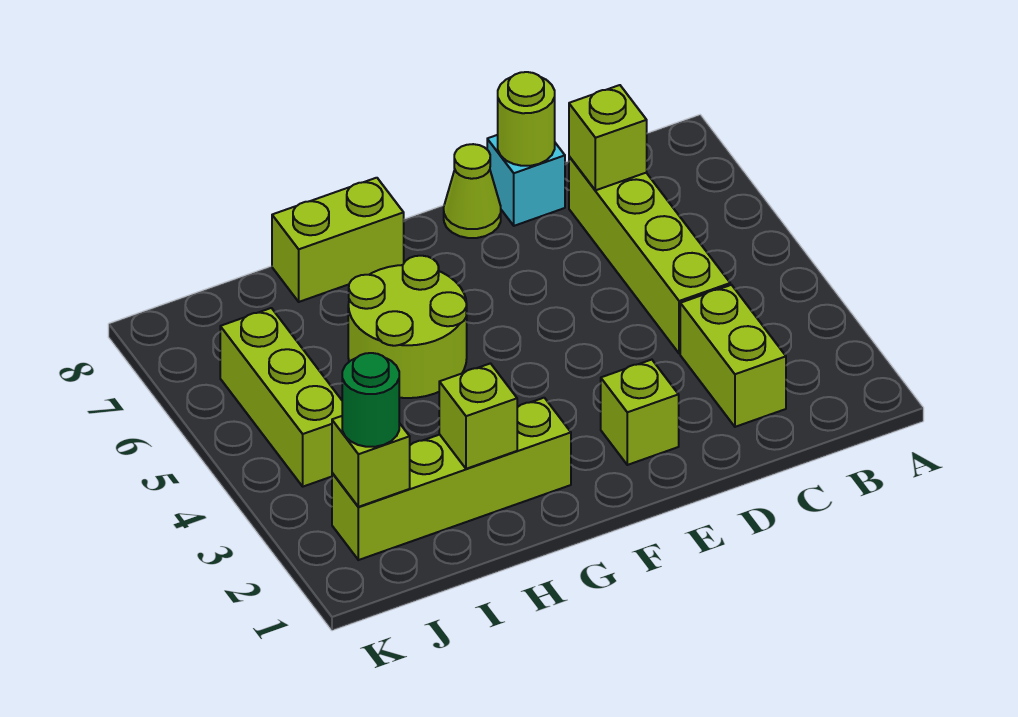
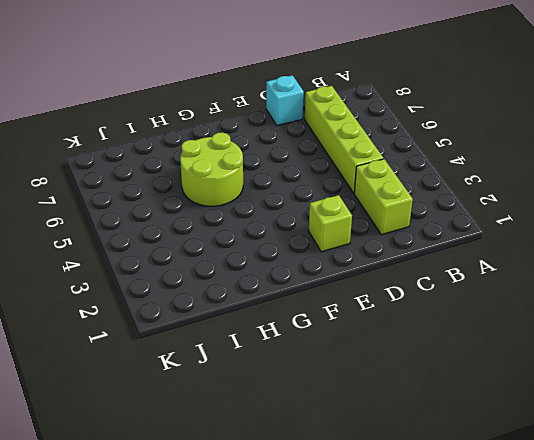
none -> lime cone E8 level 1
none -> lime brick G2:J2 level 1
none -> lime brick G8:H8 level 1

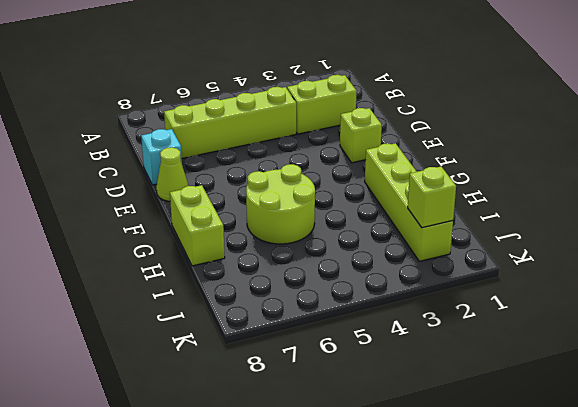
none -> lime brick J4:J6 level 1
none -> lime brick C7 level 2
none -> lime round brick D8 level 2

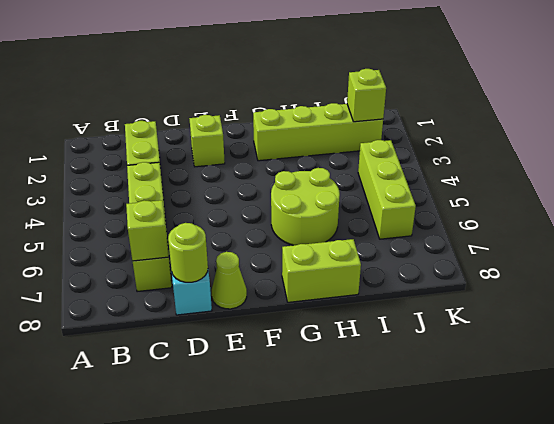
none -> lime brick H2 level 2
none -> green round brick J2 level 3

